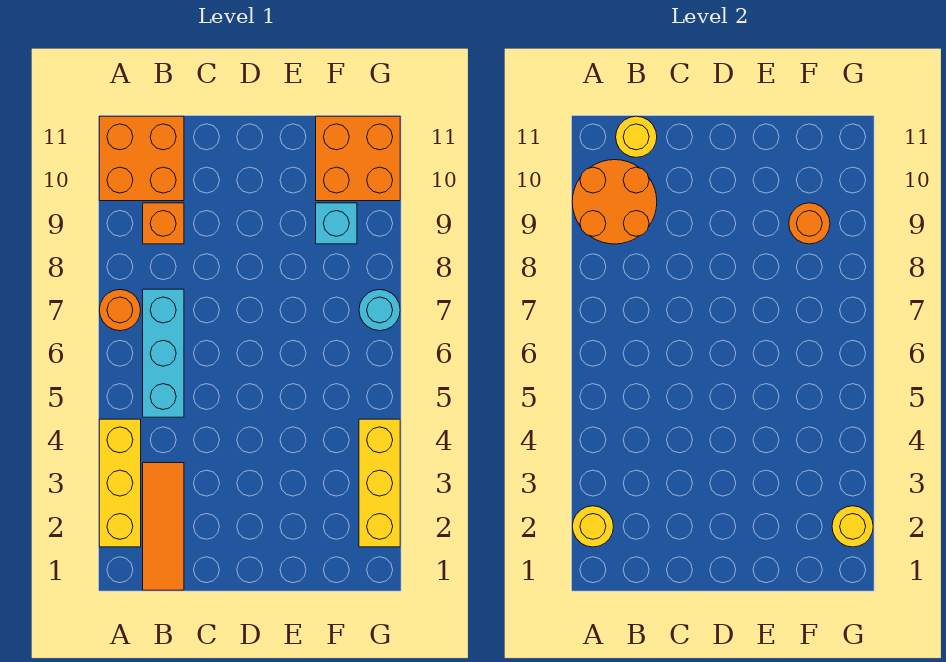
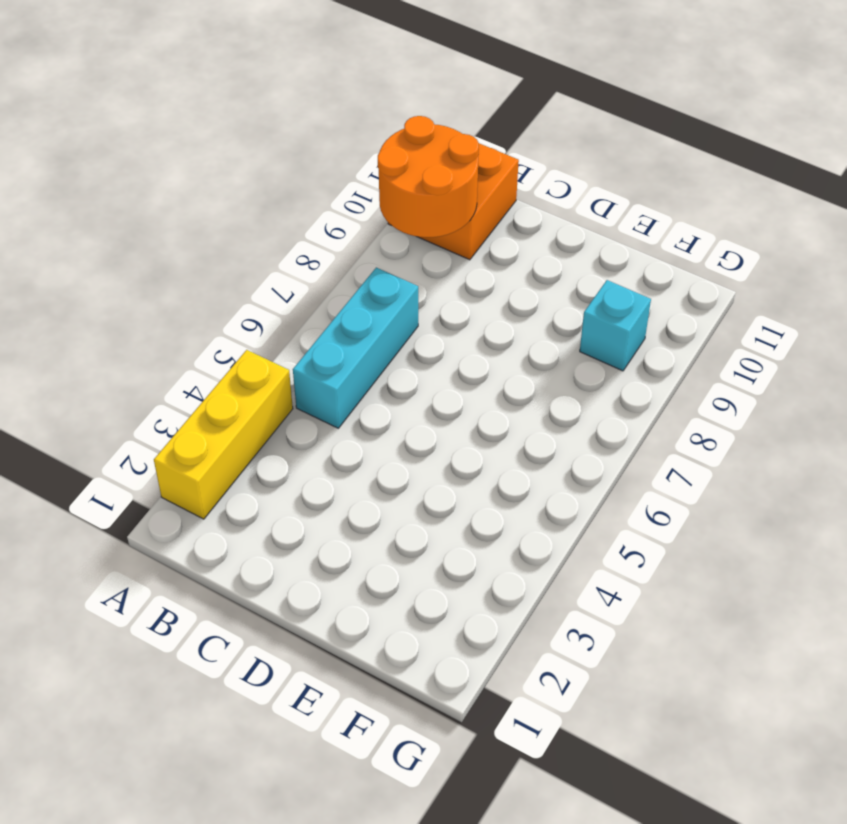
none -> orange round brick A7 level 1
none -> orange tile B1:B3 level 1
none -> orange brick B9 level 1

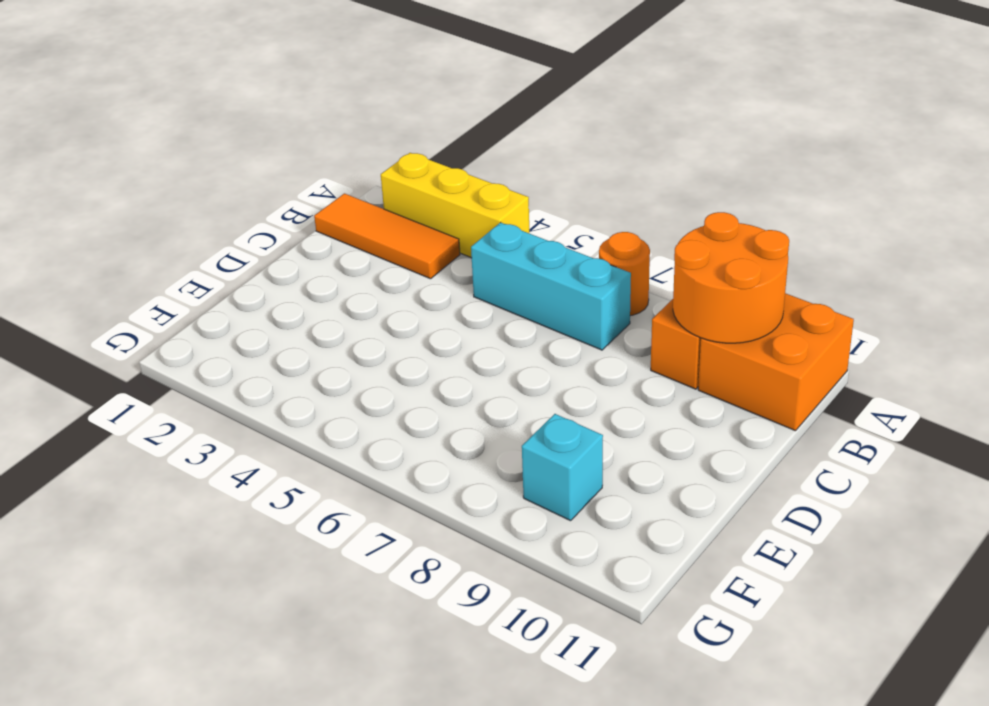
none -> orange brick F10:G11 level 1
none -> yellow brick G2:G4 level 1
none -> cyan round brick G7 level 1

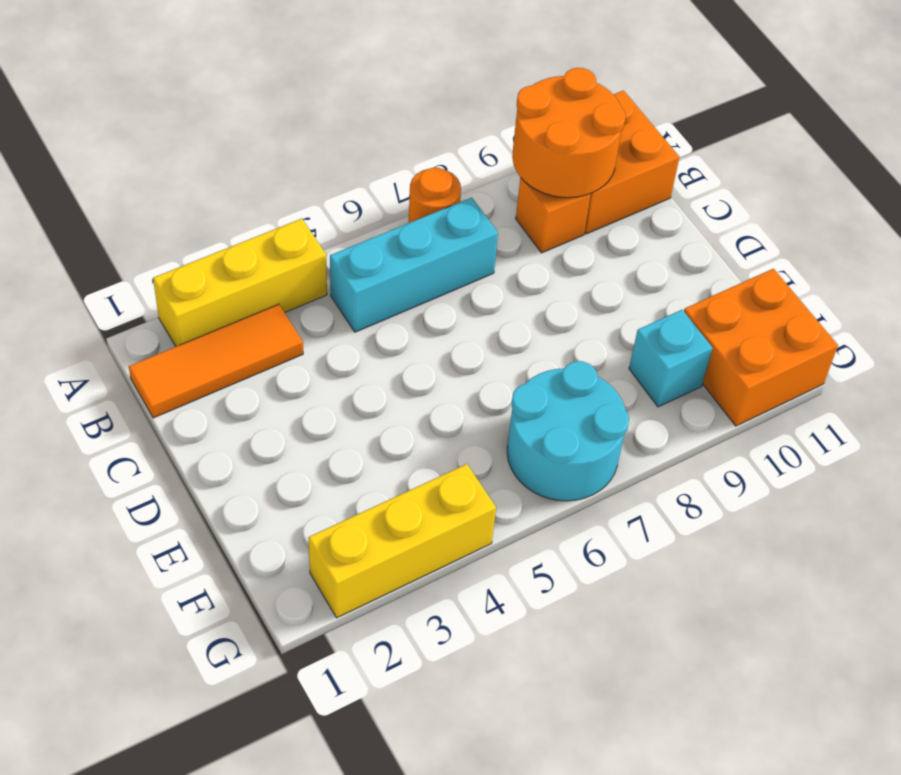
cyan round brick F6:G7 level 1 -> cyan round brick G7 level 1
none -> yellow round brick A2 level 2
none -> yellow round brick B11 level 2
none -> orange round brick F9 level 2

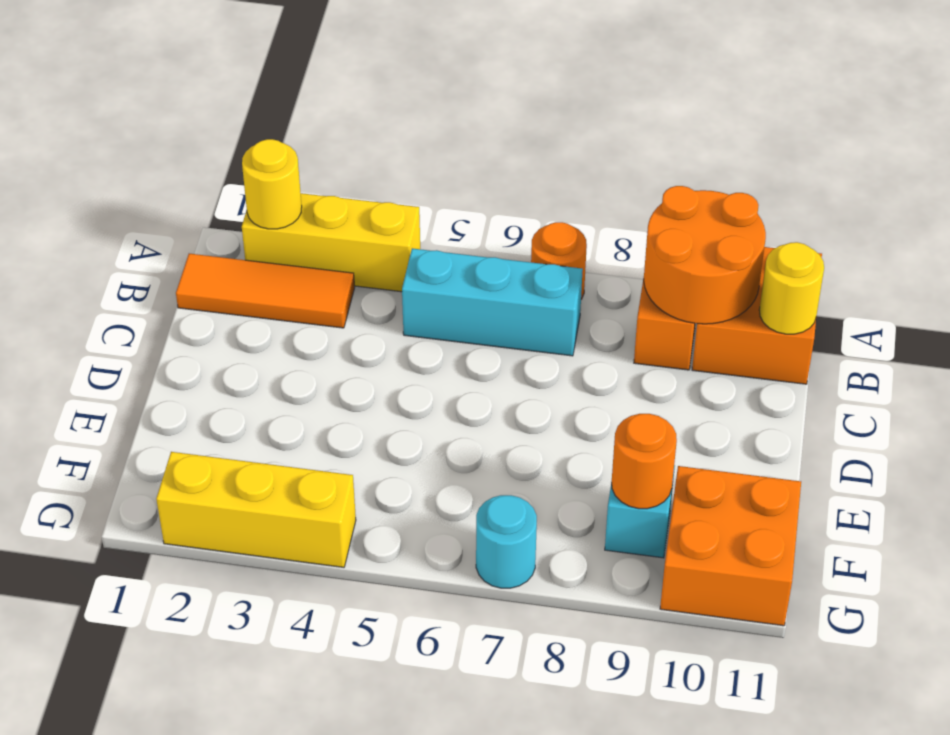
none -> yellow round brick G2 level 2

